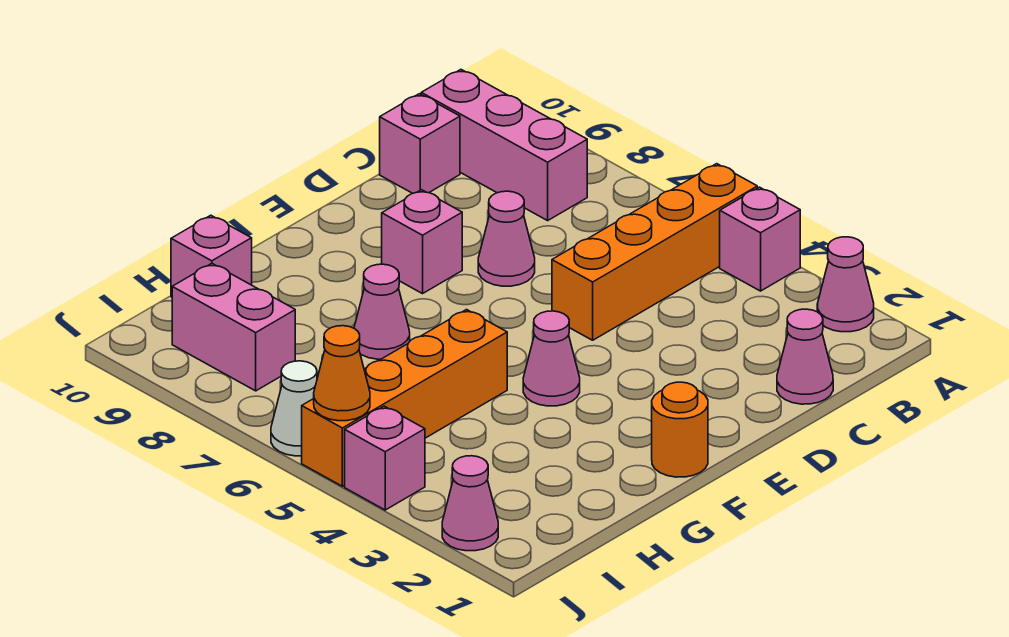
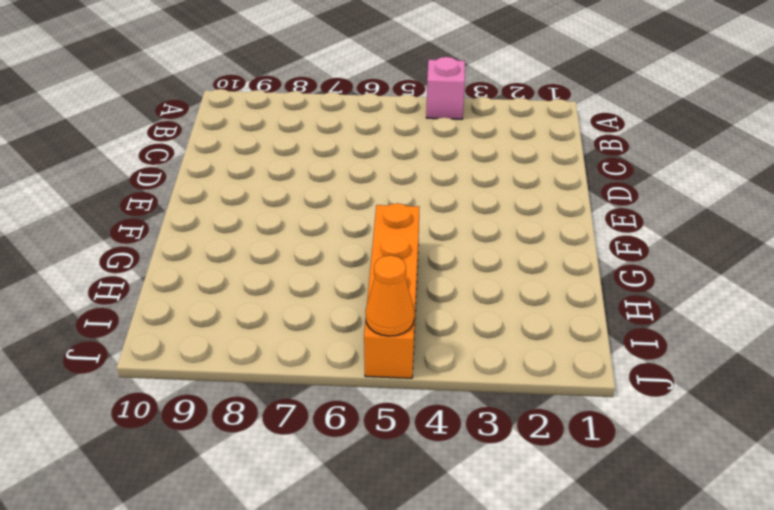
none -> pink cone A2 level 1
none -> orange brick A5:D5 level 1
none -> pink brick B8:B10 level 1

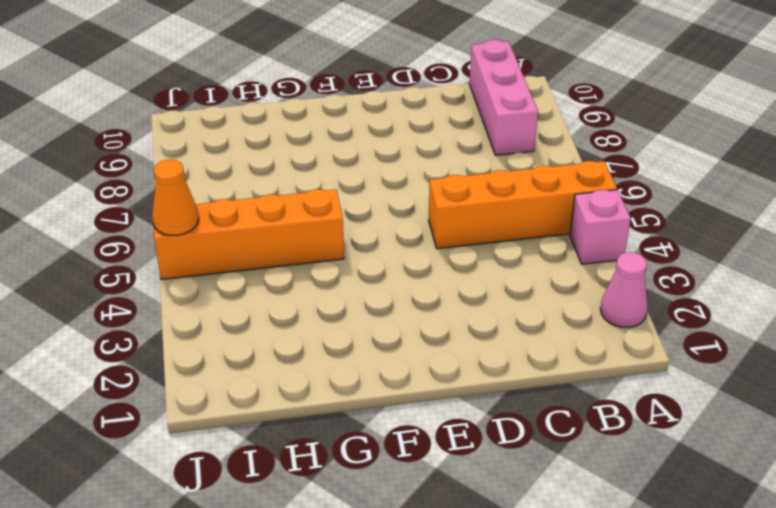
none -> pink cone C1 level 1
none -> pink brick C10 level 1
none -> pink cone D7 level 1

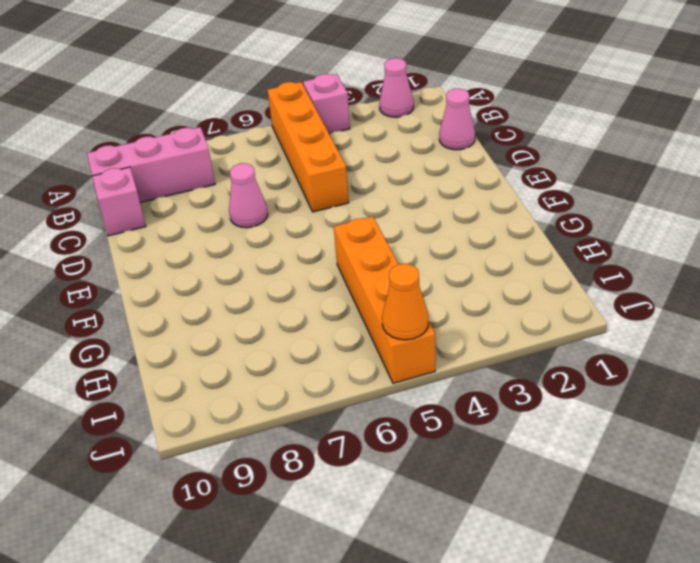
none -> pink brick E8 level 1
none -> orange round brick F1 level 1
none -> pink cone F4 level 1

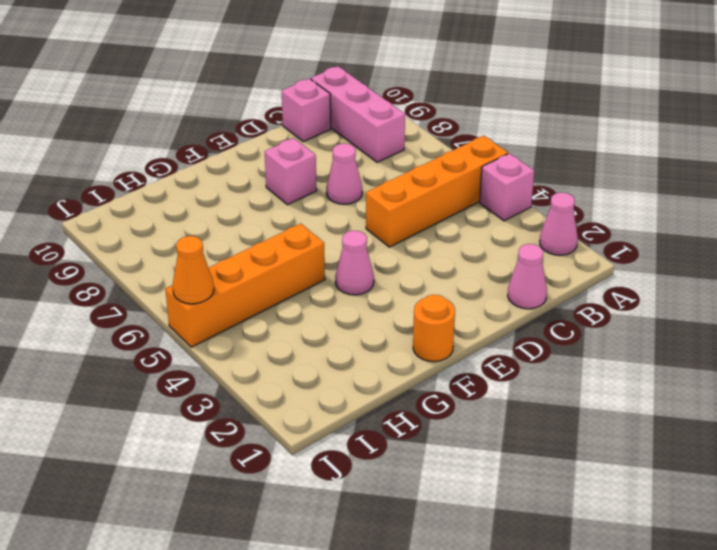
none -> pink cone G7 level 1
none -> pink brick H10 level 1
none -> pink brick I8:I9 level 1

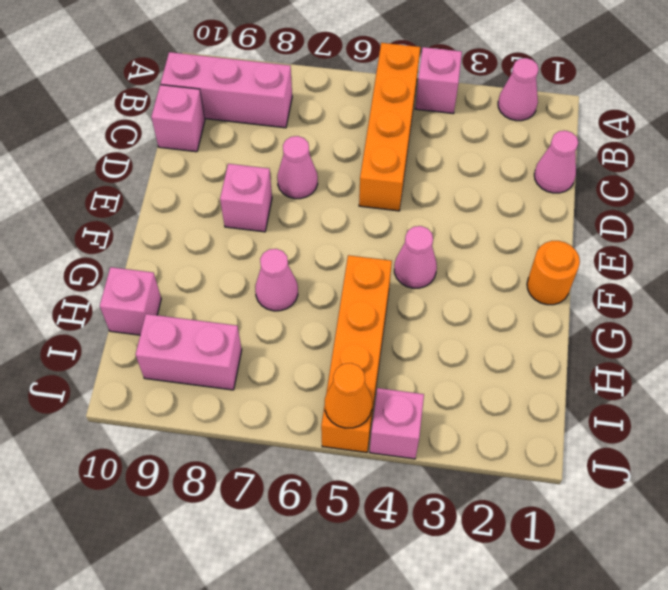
none -> pink cone J2 level 1
none -> white cone J6 level 1

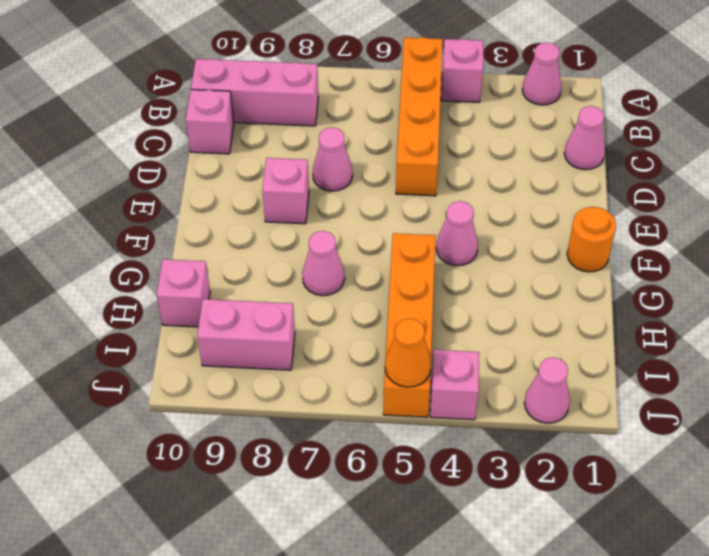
none -> white cone J6 level 1

